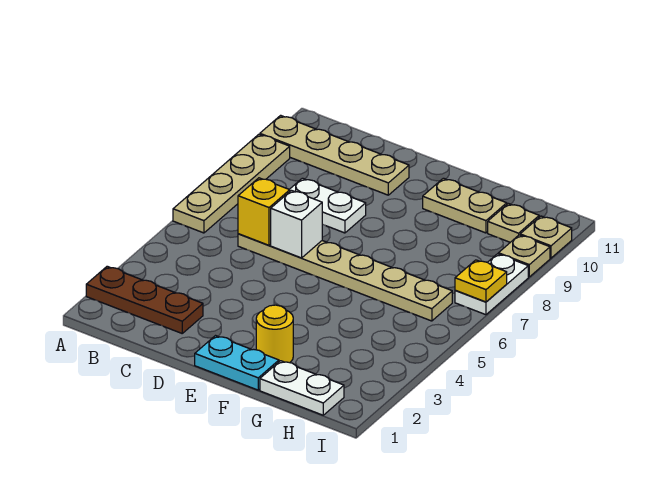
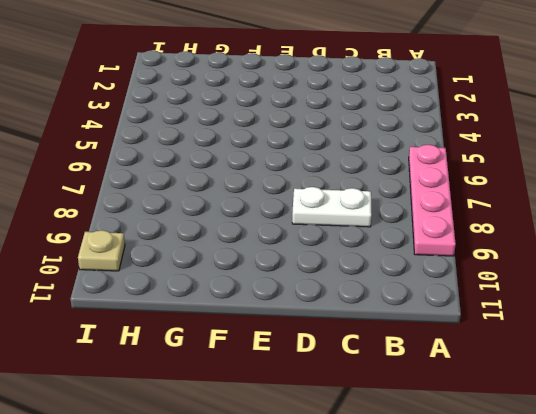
pink plate A6:A9 level 1 -> tan plate A6:A9 level 1
none -> brown plate A2:C2 level 1
none -> tan plate A10:D10 level 1
none -> tan plate C6:H6 level 1

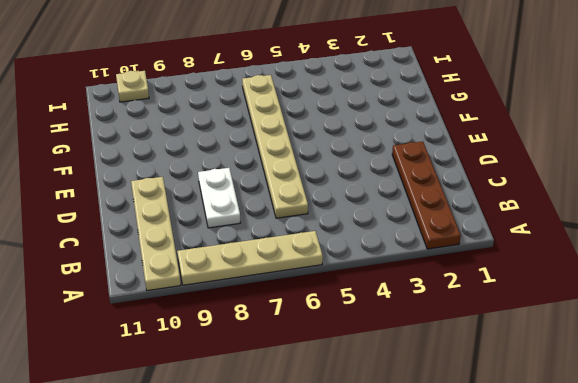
brown plate A2:D2 level 1 -> brown plate A2:C2 level 1
none -> cyan plate E1:F1 level 1
none -> yellow round brick F2 level 1
none -> tan plate F10:G10 level 1

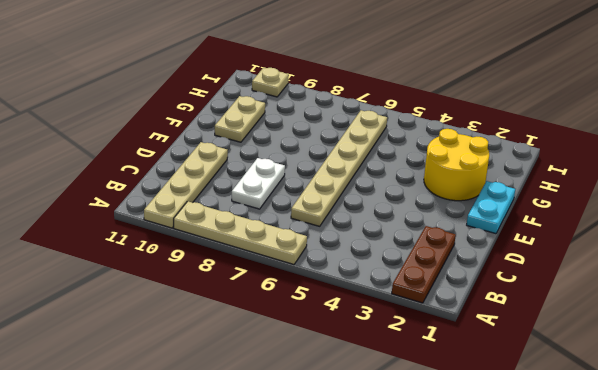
yellow round brick F2:G3 level 1 -> yellow round brick F2 level 1
none -> white plate G1:H1 level 1
none -> tan plate H10 level 1
none -> white plate I7:I8 level 1

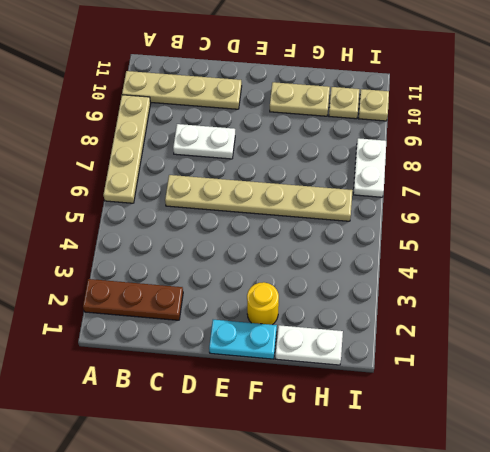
none -> tan plate I9 level 1
none -> yellow brick C6 level 2
none -> white brick D6 level 2

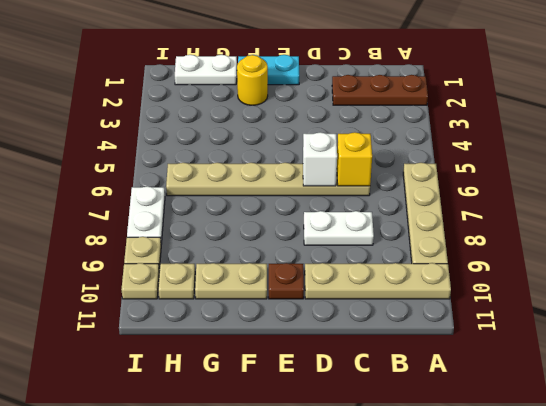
brown plate E10 level 1 -> none
none -> yellow plate I7 level 2

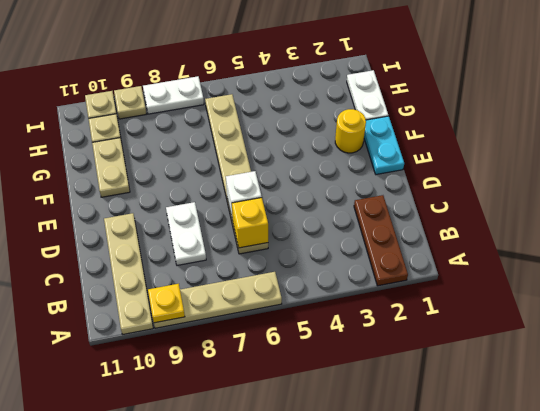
yellow plate A9 level 2 -> yellow plate I7 level 2

